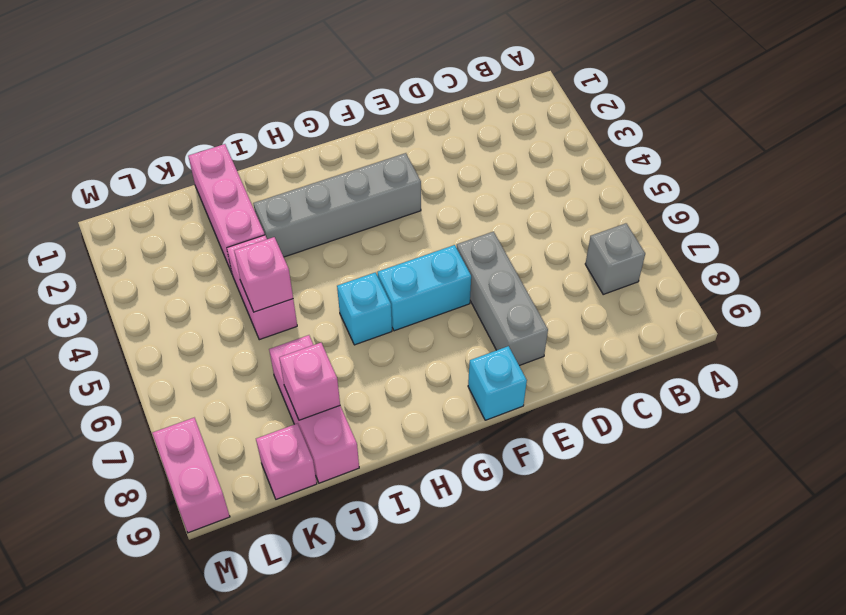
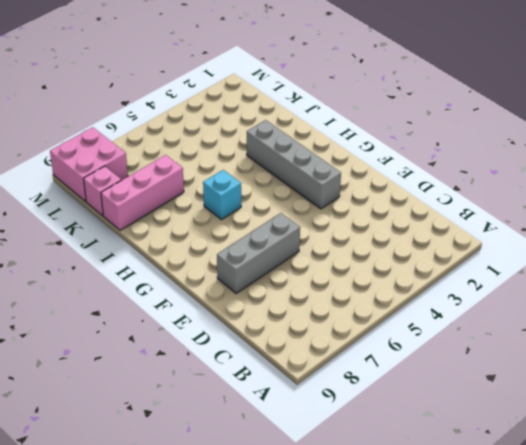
pink brick L8:M9 level 1 -> pink brick M8:M9 level 1
none -> grey brick B7 level 1
none -> cyan brick F6:G6 level 1
none -> cyan brick F9 level 1

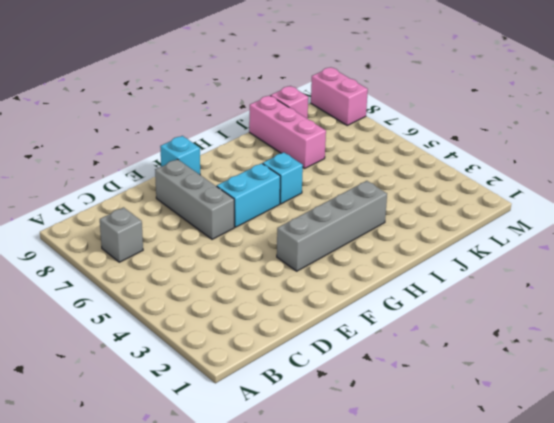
none -> pink brick J1:J3 level 1
none -> pink brick J4:J5 level 1
none -> pink brick J5 level 2

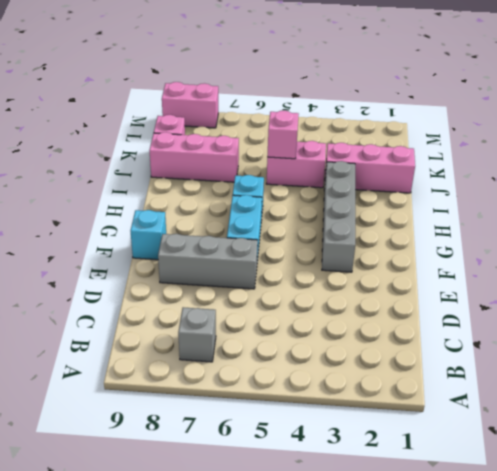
none -> pink brick J8 level 2

